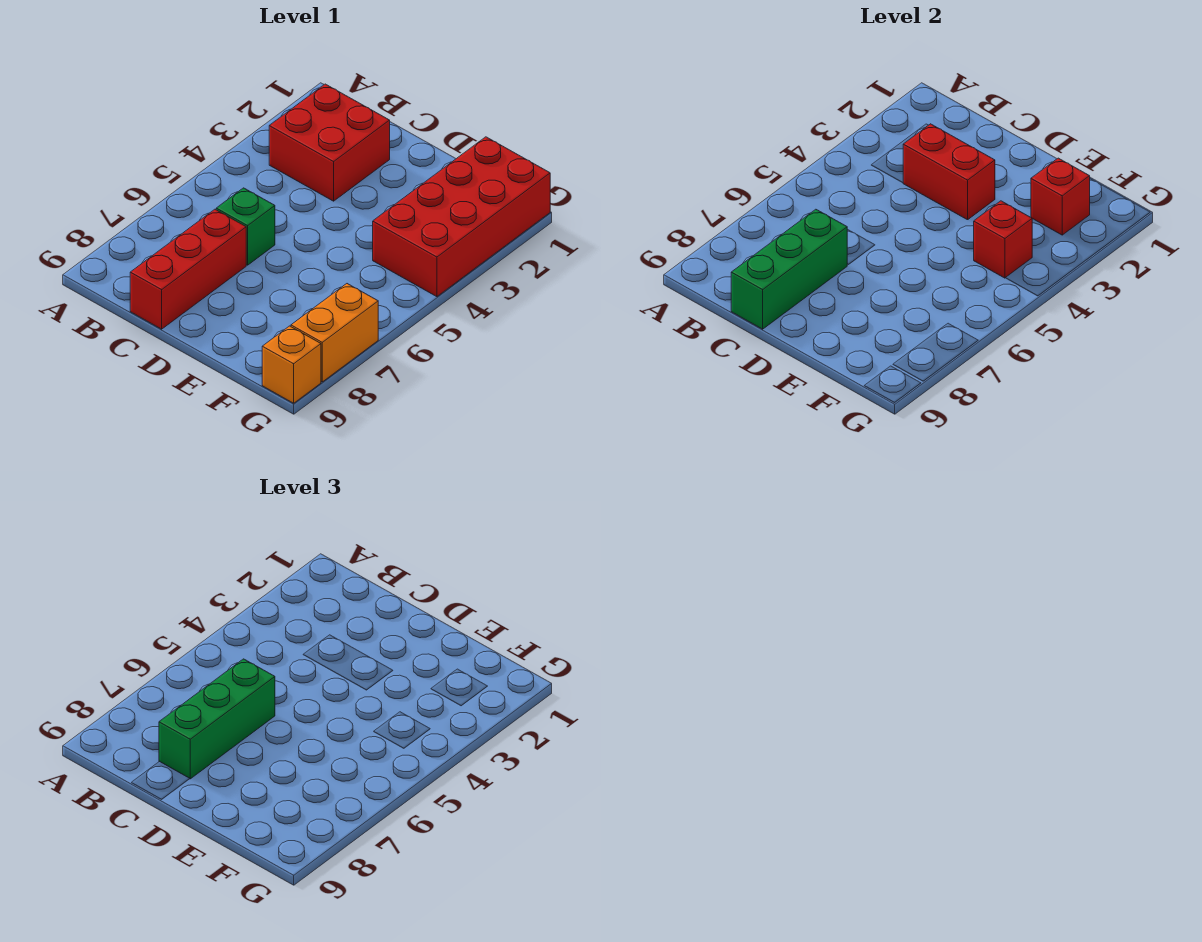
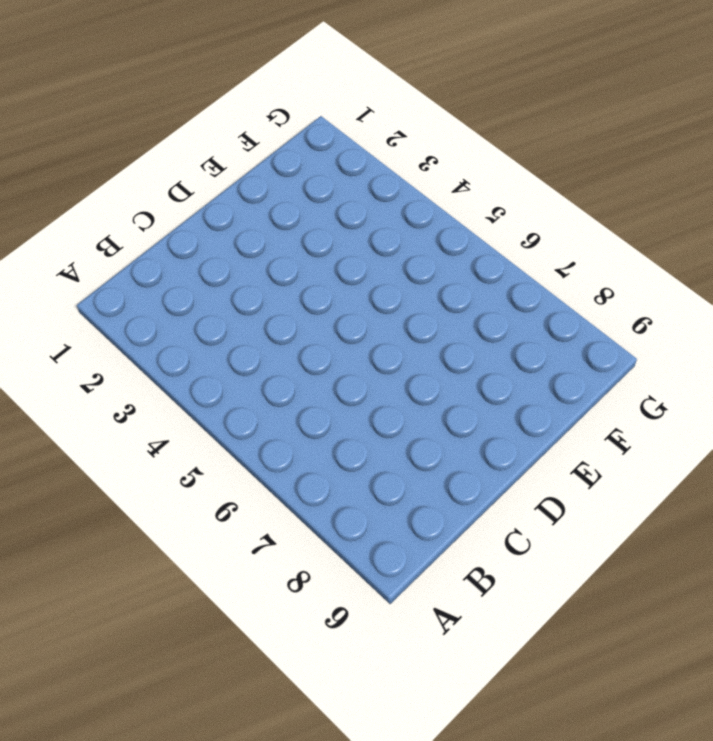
none -> red brick B2:C3 level 1
none -> green brick C6 level 1

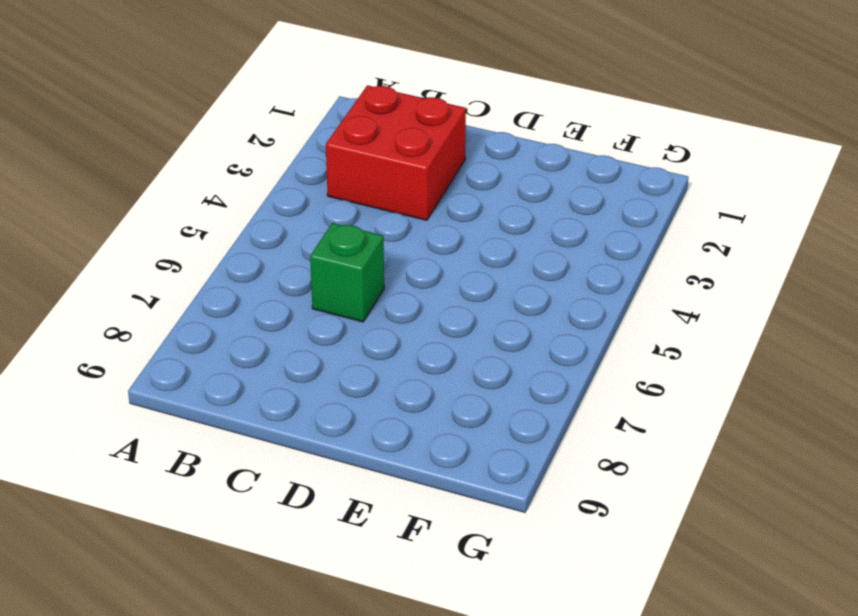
none -> red brick C7:C9 level 1
none -> red brick F1:G4 level 1

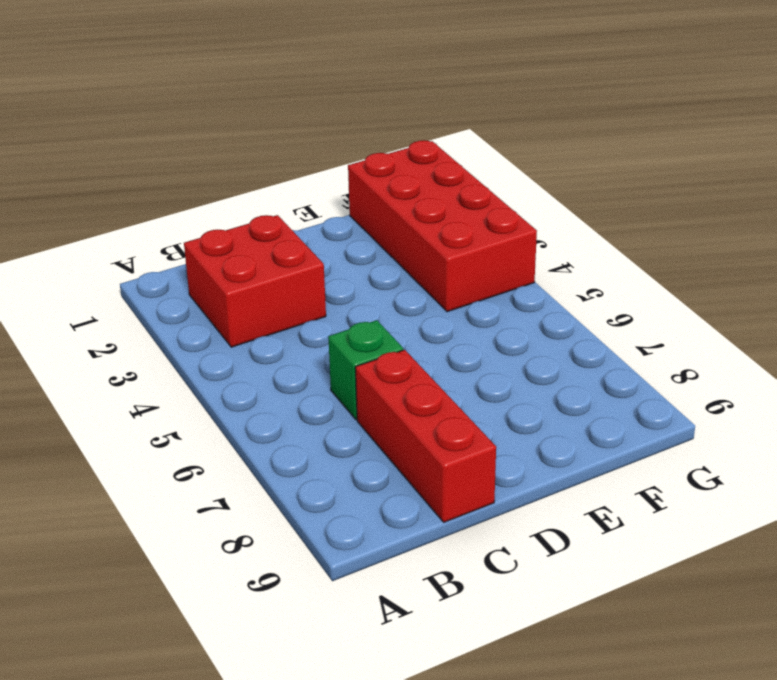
none -> orange brick G7:G8 level 1
none -> orange brick G9 level 1

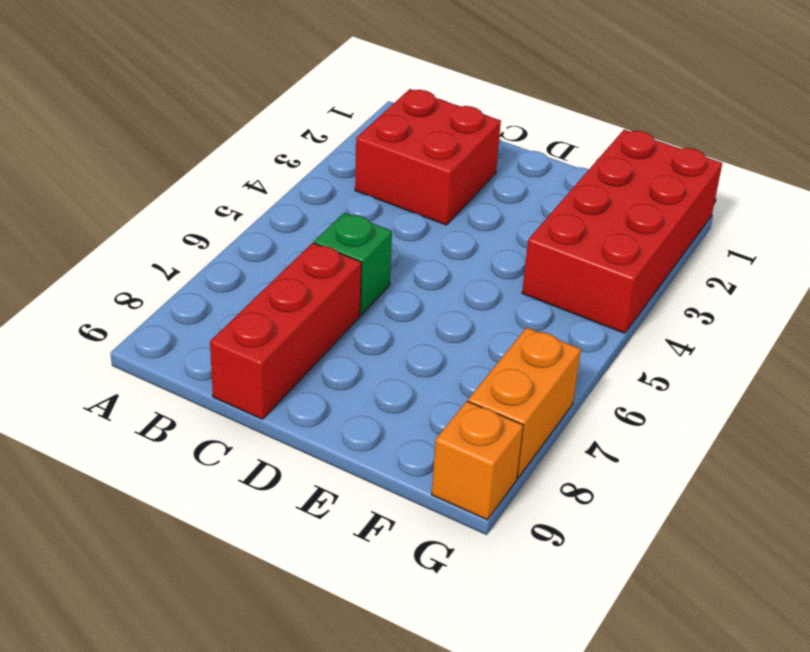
none -> red brick C3:D3 level 2
none -> green brick C7:C9 level 2

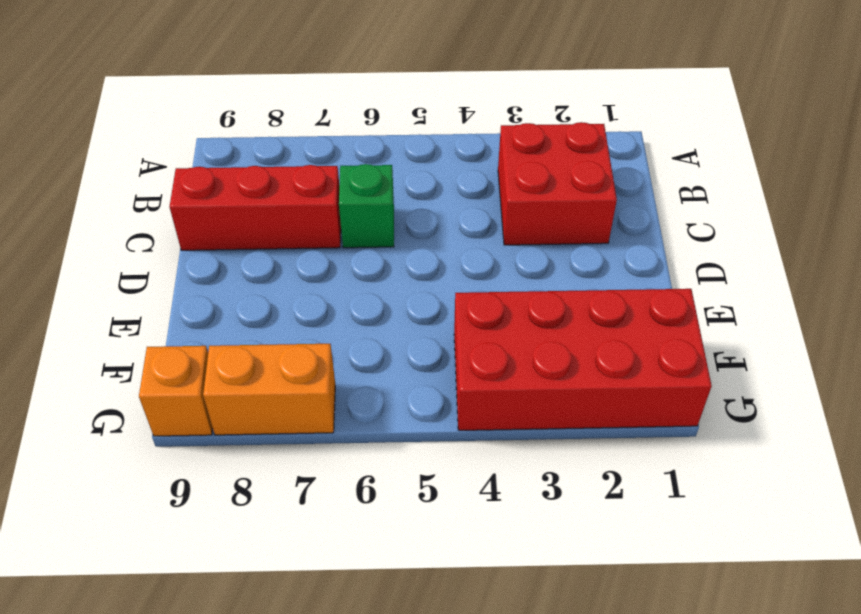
none -> red brick C3:D3 level 2
none -> green brick C7:C9 level 2

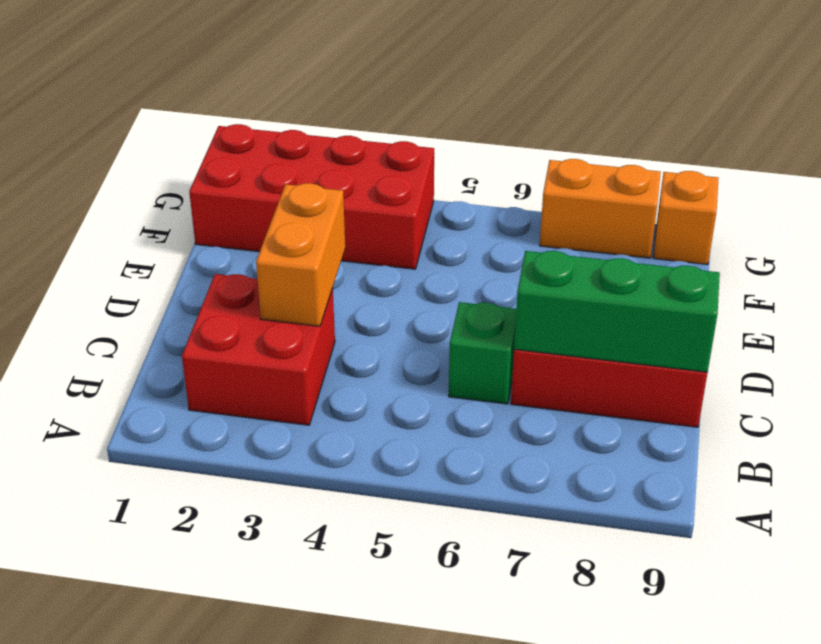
orange brick C3:D3 level 2 -> red brick C3:D3 level 2
none -> red brick F2 level 2
none -> red brick F4 level 2

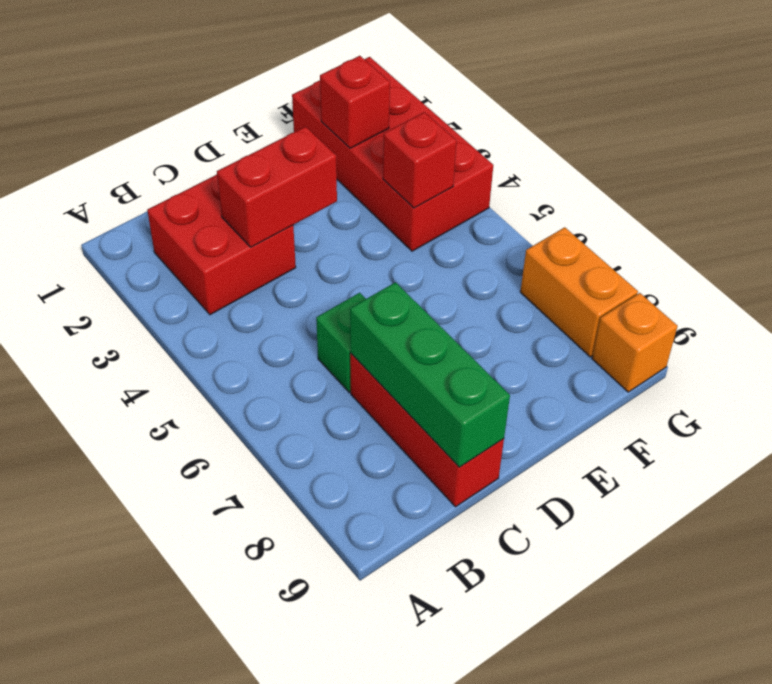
none -> green brick C6:C8 level 3

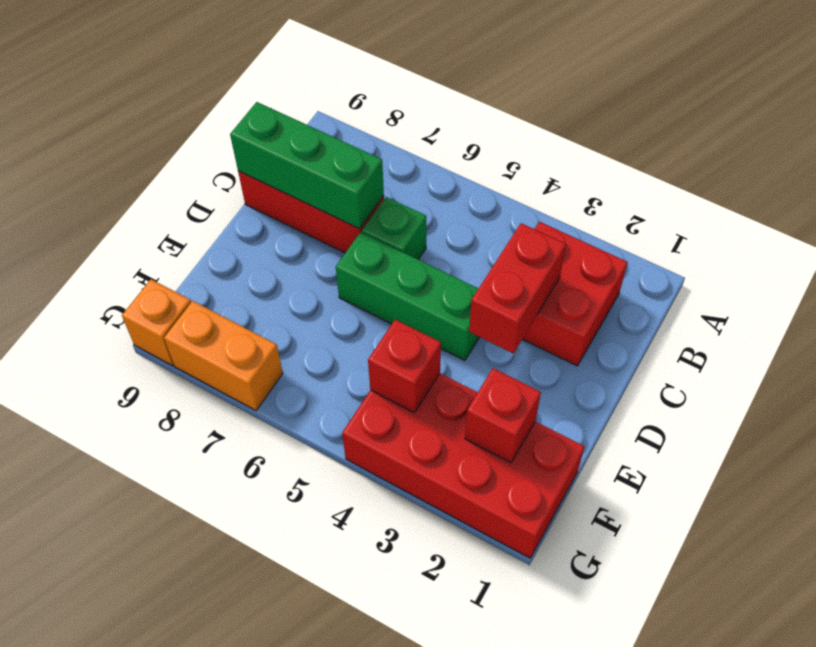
green brick D4:D6 level 1 -> green brick C6:C8 level 3

